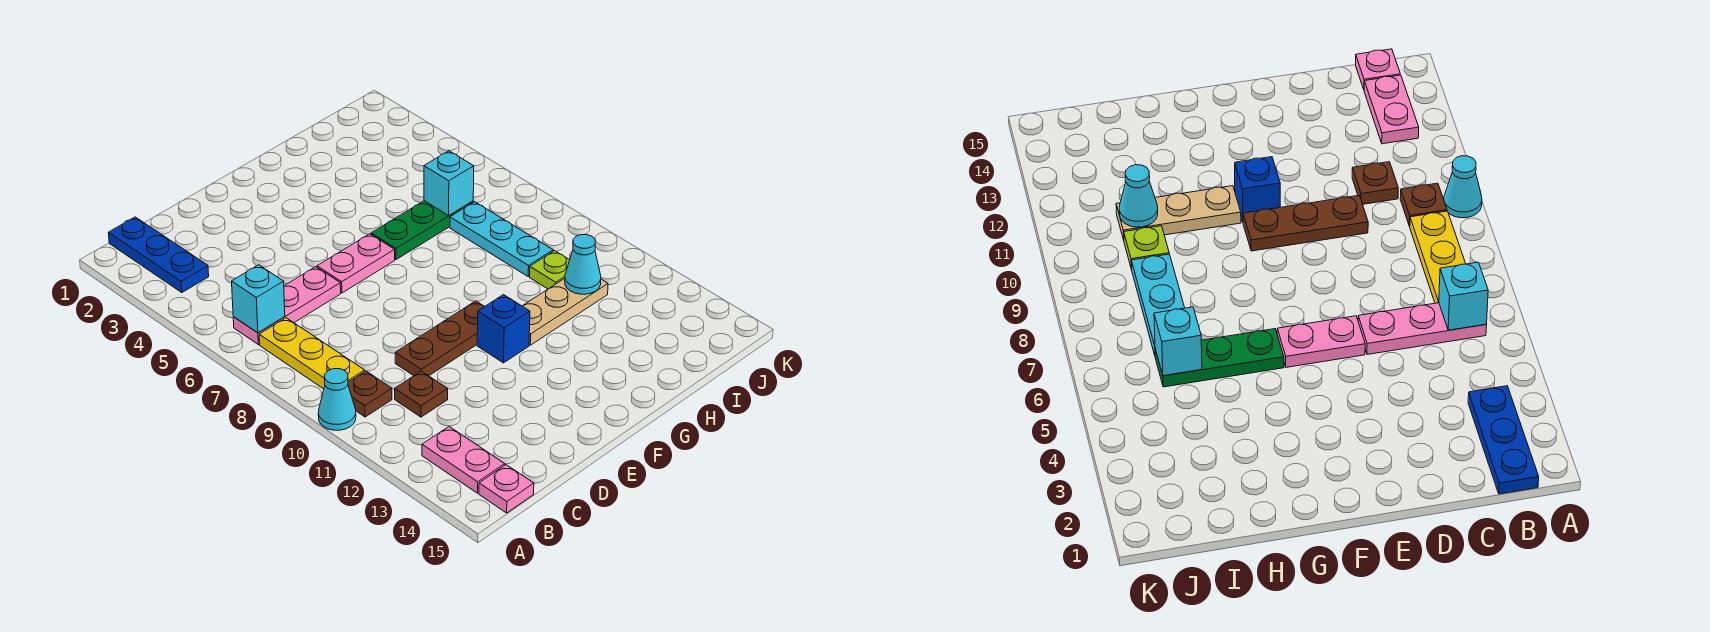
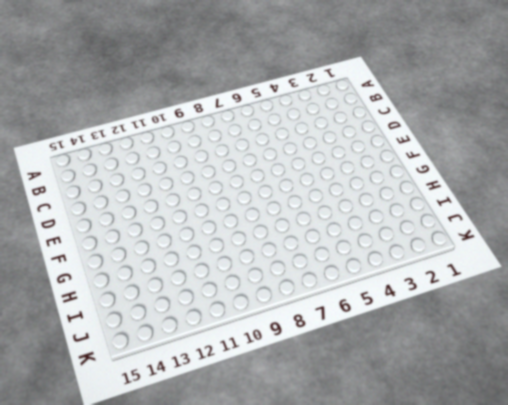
none -> cyan cone A10 level 1
none -> blue plate B1:B3 level 1
none -> pink plate B6:D6 level 1

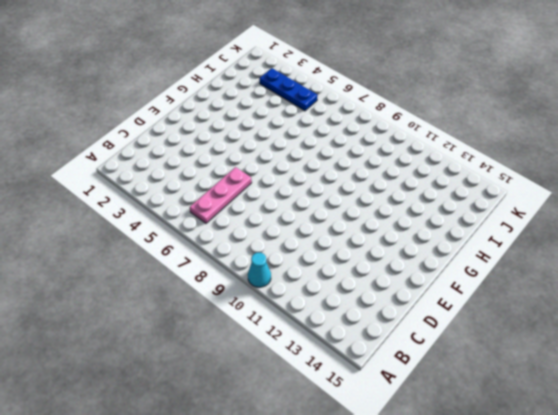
blue plate J3:J5 level 1 -> blue plate B1:B3 level 1
none -> yellow plate B7:B9 level 1
none -> brown plate B10 level 1
none -> pink plate B13:B14 level 1

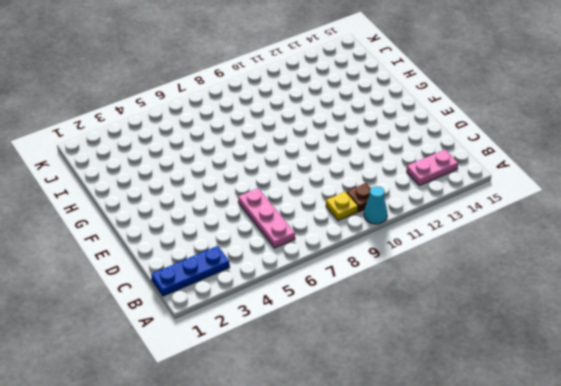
yellow plate B9 level 1 -> yellow plate B7:B9 level 1
none -> pink plate B15 level 1
none -> brown plate C11 level 1
none -> brown plate D10:F10 level 1

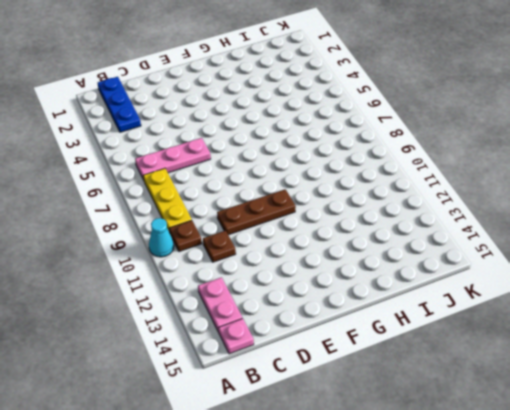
none -> pink plate E6:F6 level 1
none -> blue brick F11 level 1
none -> green plate G6:I6 level 1

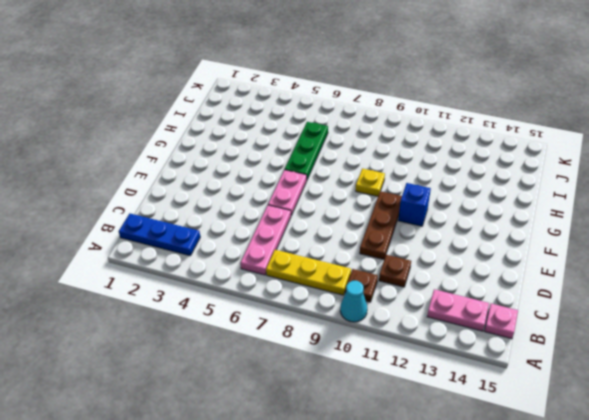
yellow plate G9 level 1 -> none
none -> tan plate G11:I11 level 1
none -> cyan plate I7:I9 level 1
none -> lime plate I10 level 1

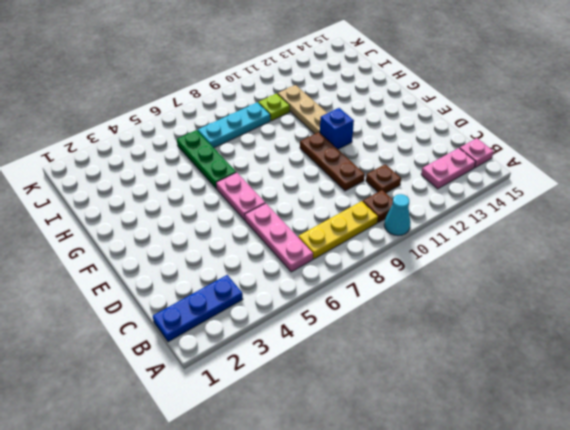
none -> cyan brick B6 level 2
none -> cyan brick I6 level 2
none -> cyan cone I11 level 2

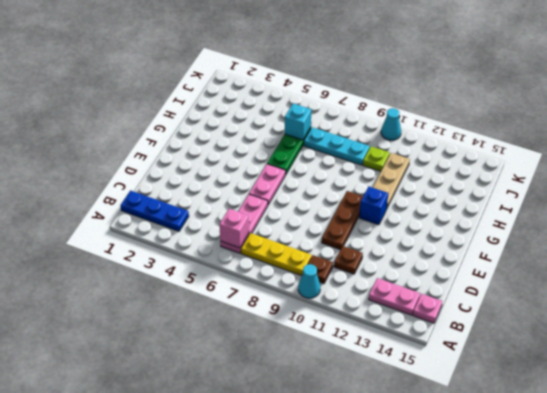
pink brick B6 level 2 -> cyan brick B6 level 2
cyan cone K10 level 1 -> cyan cone I11 level 2

